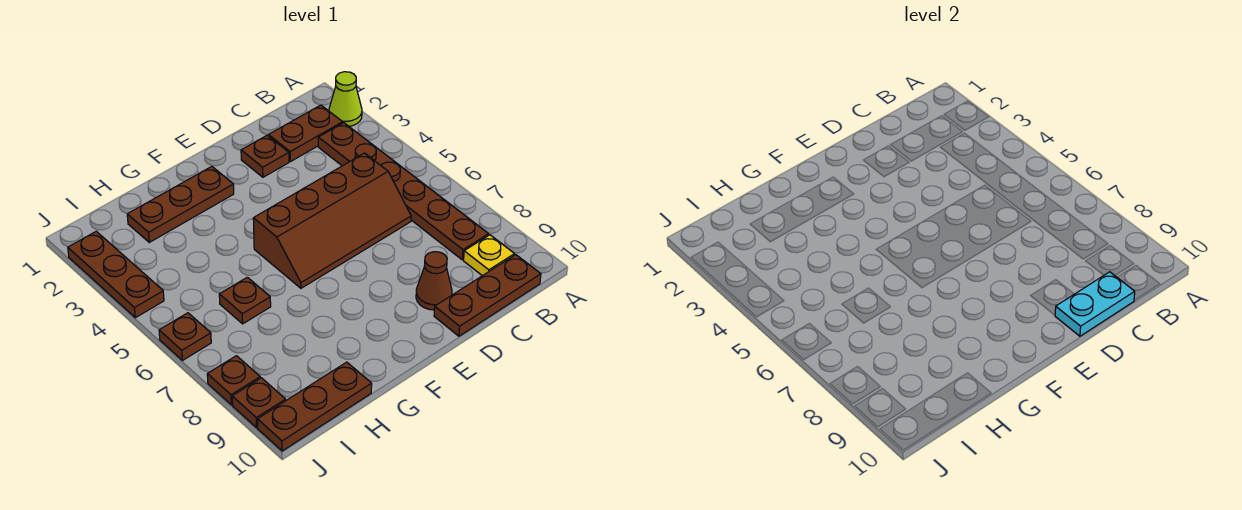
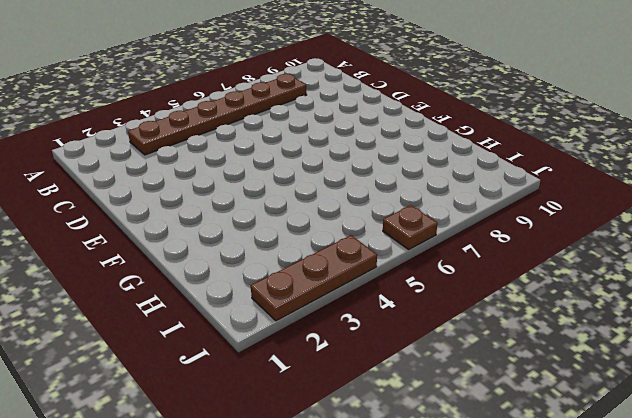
none -> lime cone A2 level 1
none -> brown plate B2:C2 level 1
none -> yellow plate B9 level 1

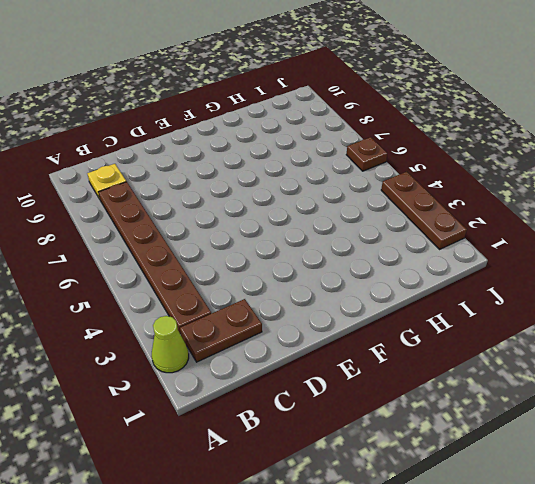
none -> brown plate B10:D10 level 1
none -> brown slope C5:F6 level 1 top 5
none -> brown plate D2 level 1

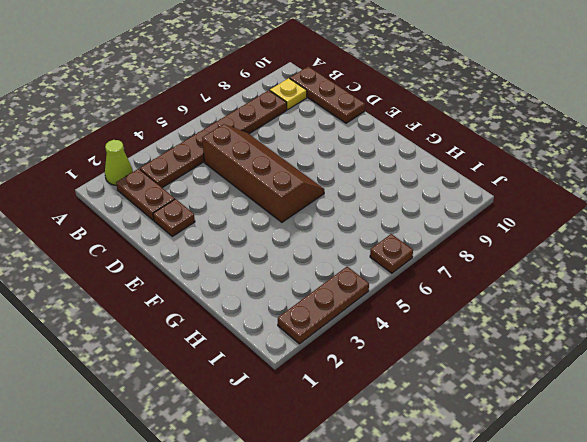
none -> brown cone D9 level 1
none -> brown plate F2:H2 level 1
none -> brown plate H6 level 1

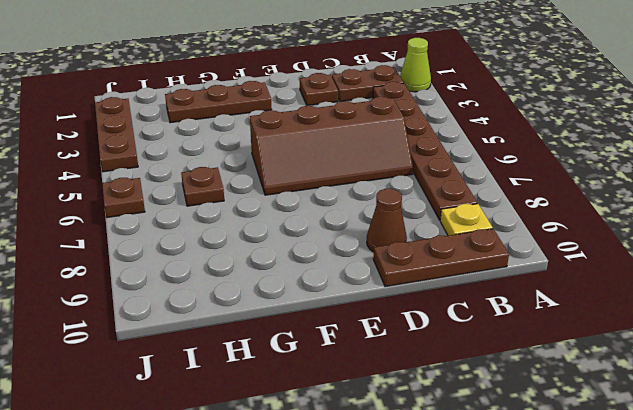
none -> brown plate H10:J10 level 1
none -> brown plate J8 level 1
none -> brown plate J9 level 1

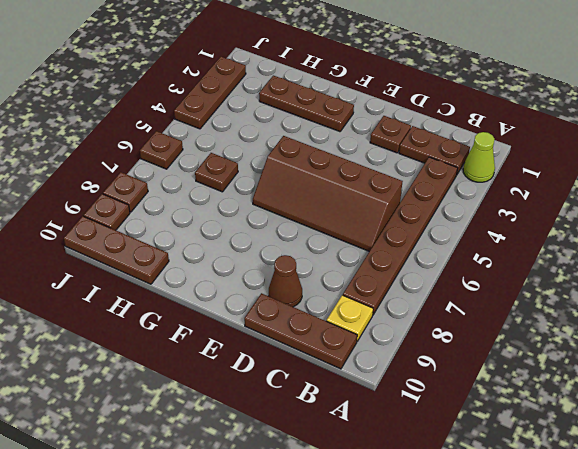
none -> cyan plate C10:D10 level 2

